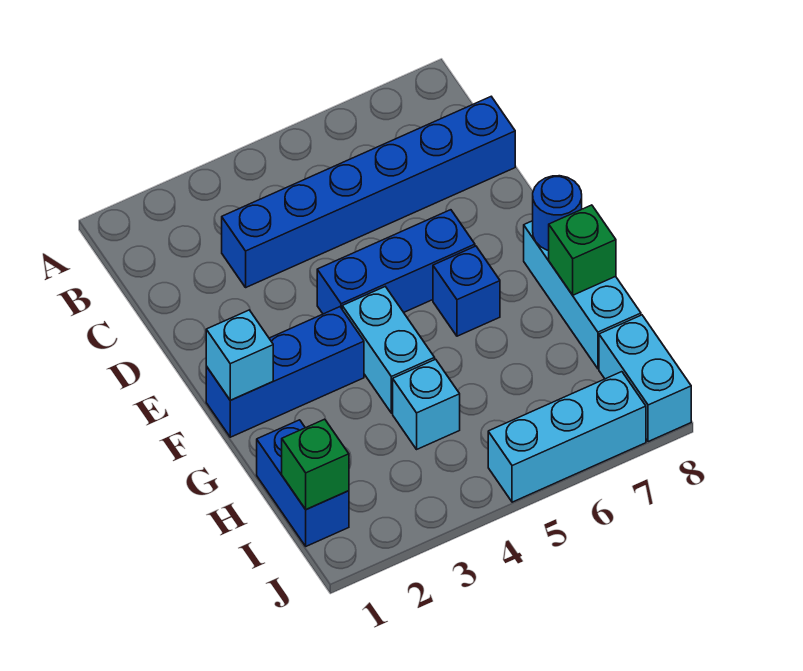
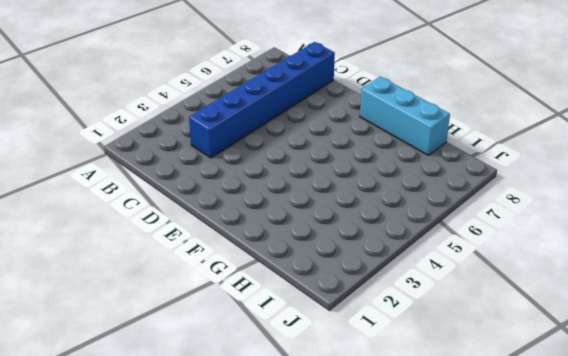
none -> blue brick E4:E6 level 1
none -> blue brick F1:F3 level 1
none -> cyan brick F4:G4 level 1

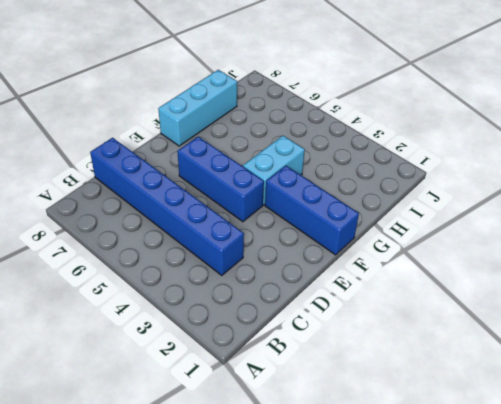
none -> blue brick F6 level 1
none -> blue brick H1:I1 level 1
none -> cyan brick H4 level 1

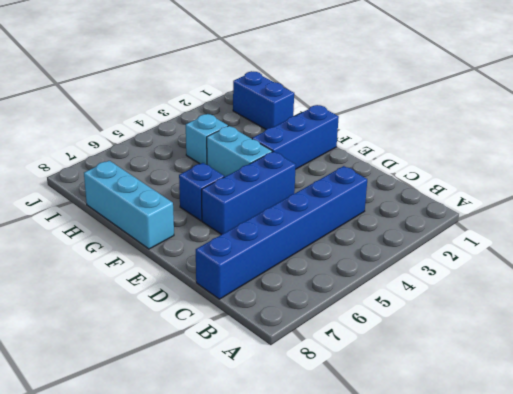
none -> cyan brick I8:J8 level 1
none -> cyan brick J5:J7 level 1
none -> cyan brick F1 level 2

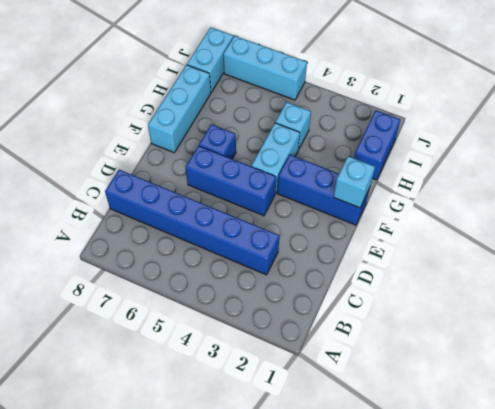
none -> blue round brick F8 level 2
none -> green brick G8 level 2
none -> green brick I1 level 2

